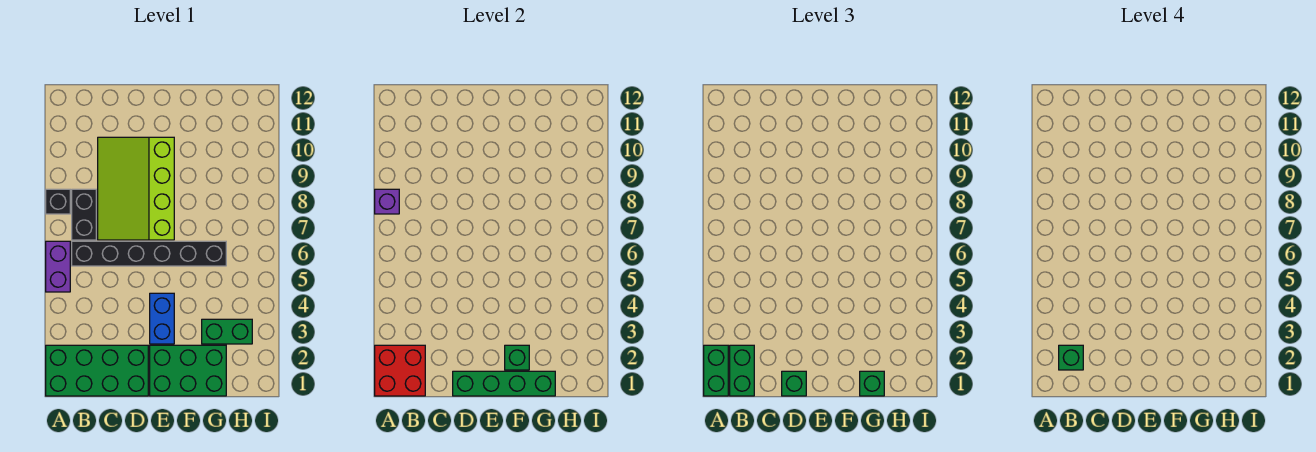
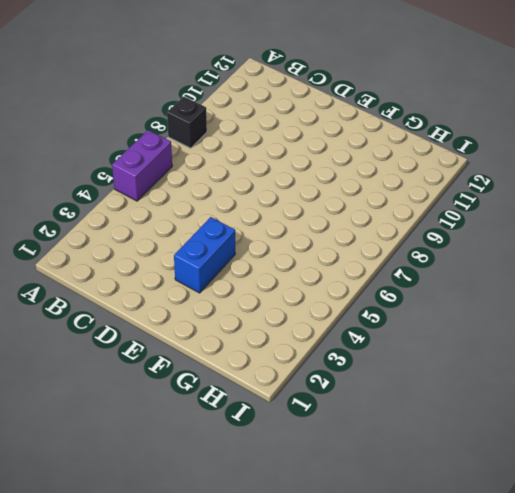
none -> green brick A1:D2 level 1
none -> black brick B6:G6 level 1
none -> black brick B7:B8 level 1

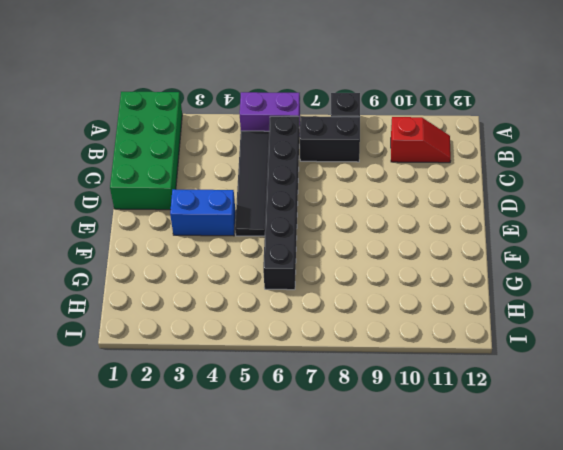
black tile B5:E5 level 1 -> none
red slope B10:B11 level 1 top 10 -> none
none -> lime slope C7:E10 level 1 top E
none -> green brick E1:G2 level 1
none -> green brick G3:H3 level 1

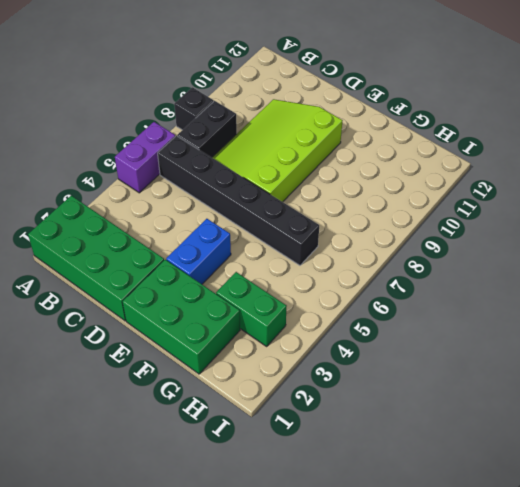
none -> red brick A1:B2 level 2
none -> purple brick A8 level 2
none -> green brick D1:G1 level 2

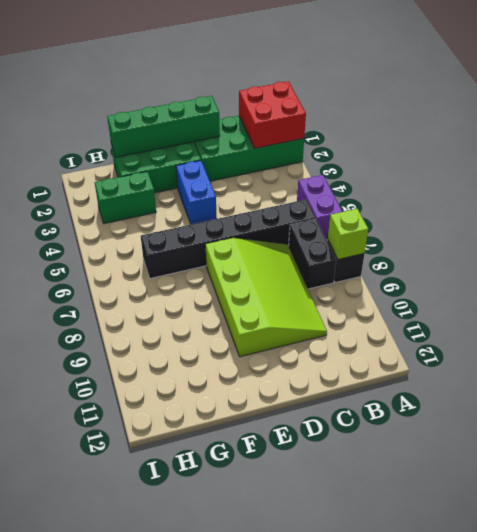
lime brick A8 level 2 -> purple brick A8 level 2
none -> green brick F2 level 2
none -> green brick A1:A2 level 3
none -> green brick B1:B2 level 3

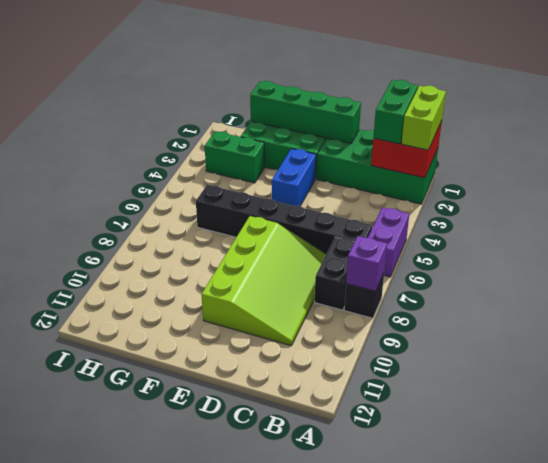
lime brick A1:A2 level 3 -> green brick A1:A2 level 3
none -> green brick F2 level 2
none -> green brick D1 level 3
none -> green brick G1 level 3

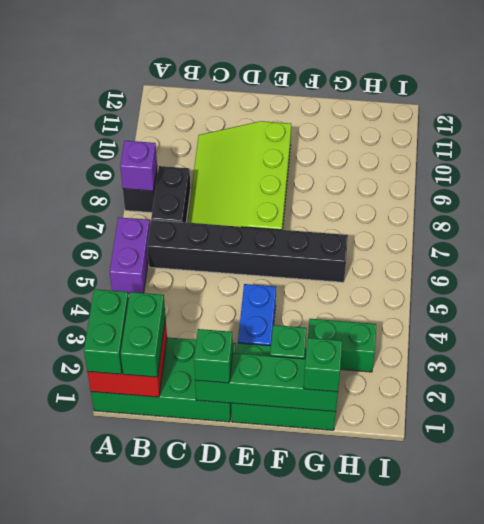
none -> green brick B2 level 4

